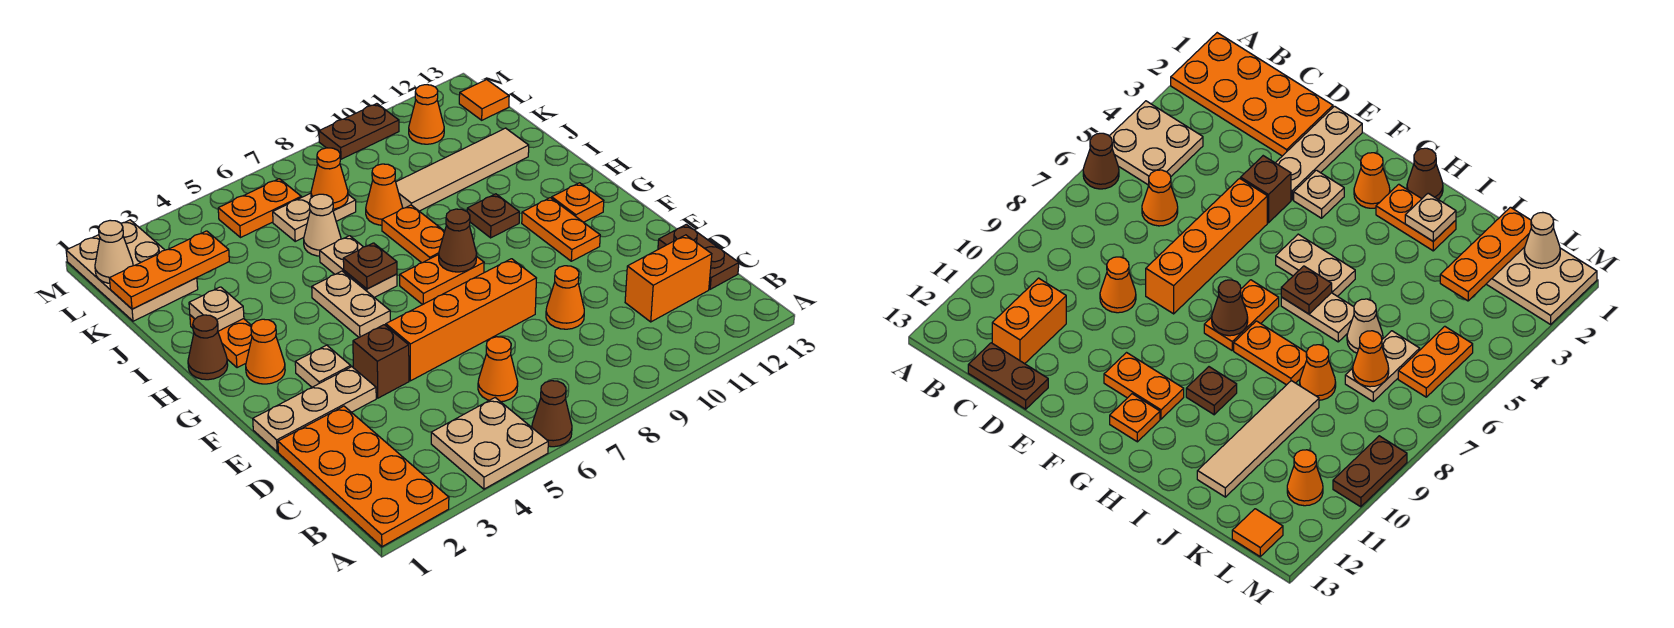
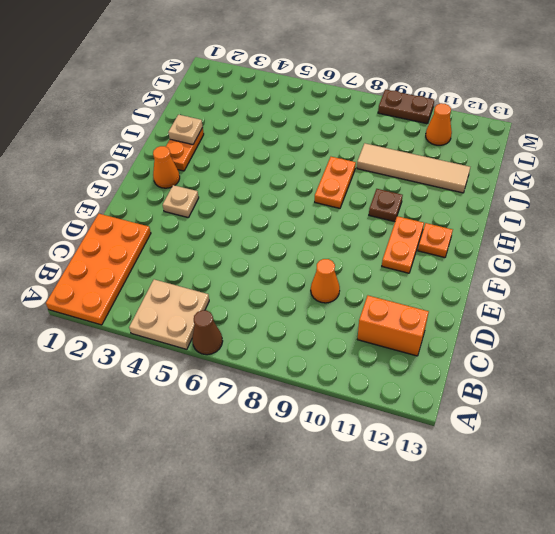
none -> orange cone C6 level 1
none -> brown plate C13:D13 level 1
none -> tan plate E1:E3 level 1
none -> brown brick E4 level 1

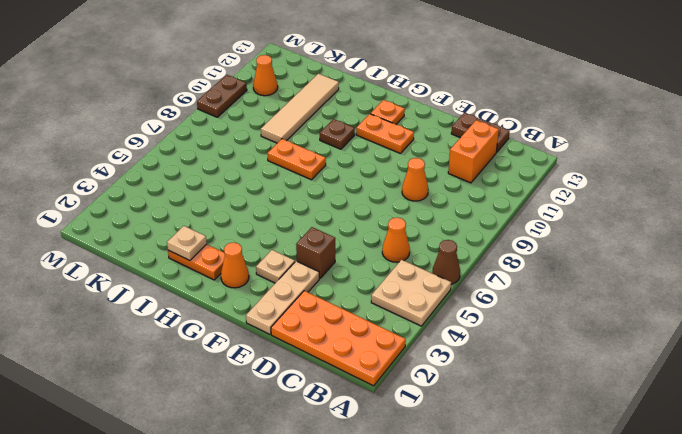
none -> orange brick E5:E8 level 1
none -> tan plate G5:H5 level 1
none -> orange plate G7:G8 level 1
none -> brown cone H1 level 1

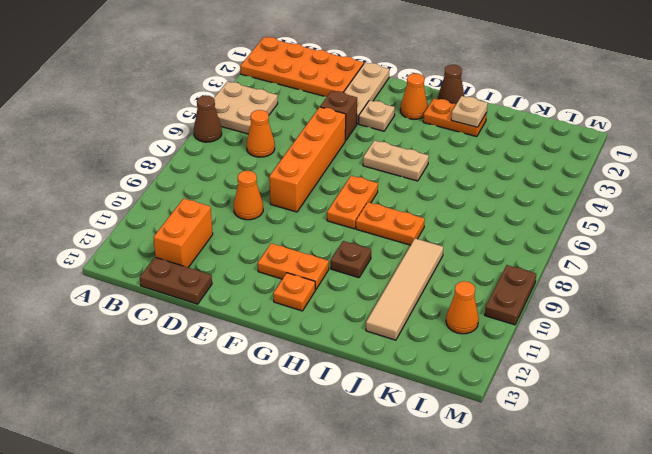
none -> tan plate H6:I6 level 1
none -> tan cone J6 level 1
none -> orange cone J8 level 1
none -> tan plate K1:M2 level 1

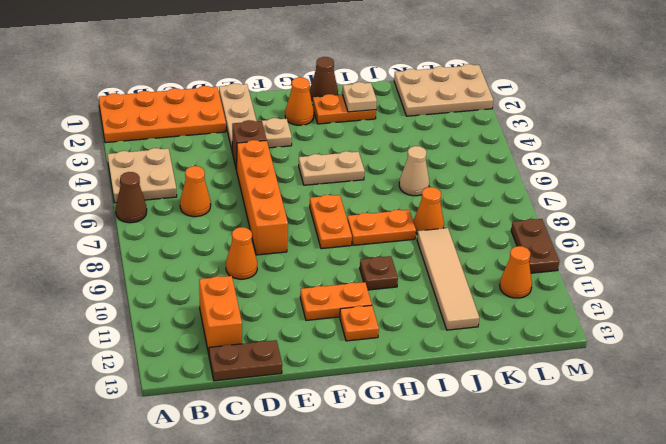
none -> tan plate H6:I6 level 1
none -> tan plate K6:K7 level 1
none -> orange plate L5:L6 level 1
none -> orange tile L13 level 1

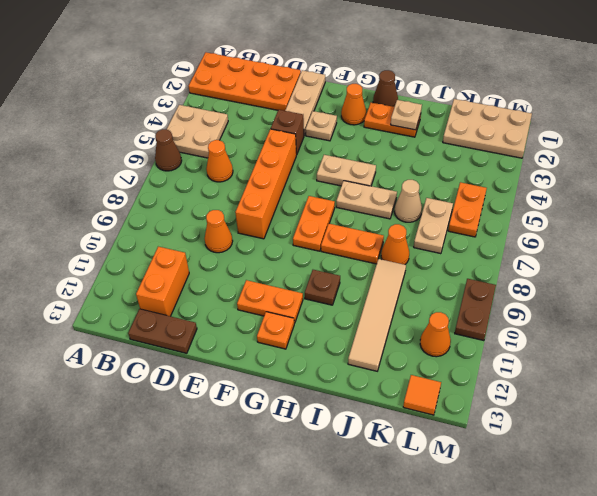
none -> brown cone G8 level 2
none -> brown plate H6 level 2
none -> orange plate K1:K3 level 2
none -> orange cone K7 level 2

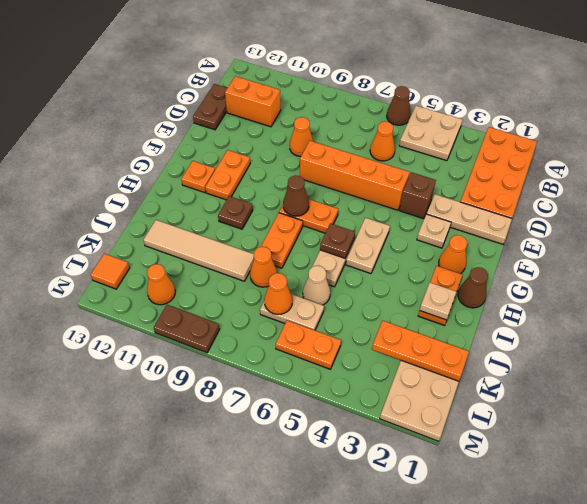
none -> tan cone L1 level 2

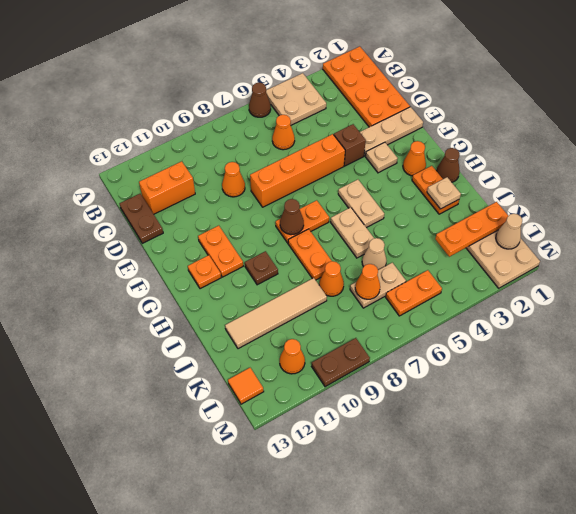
none -> brown plate H6 level 2

